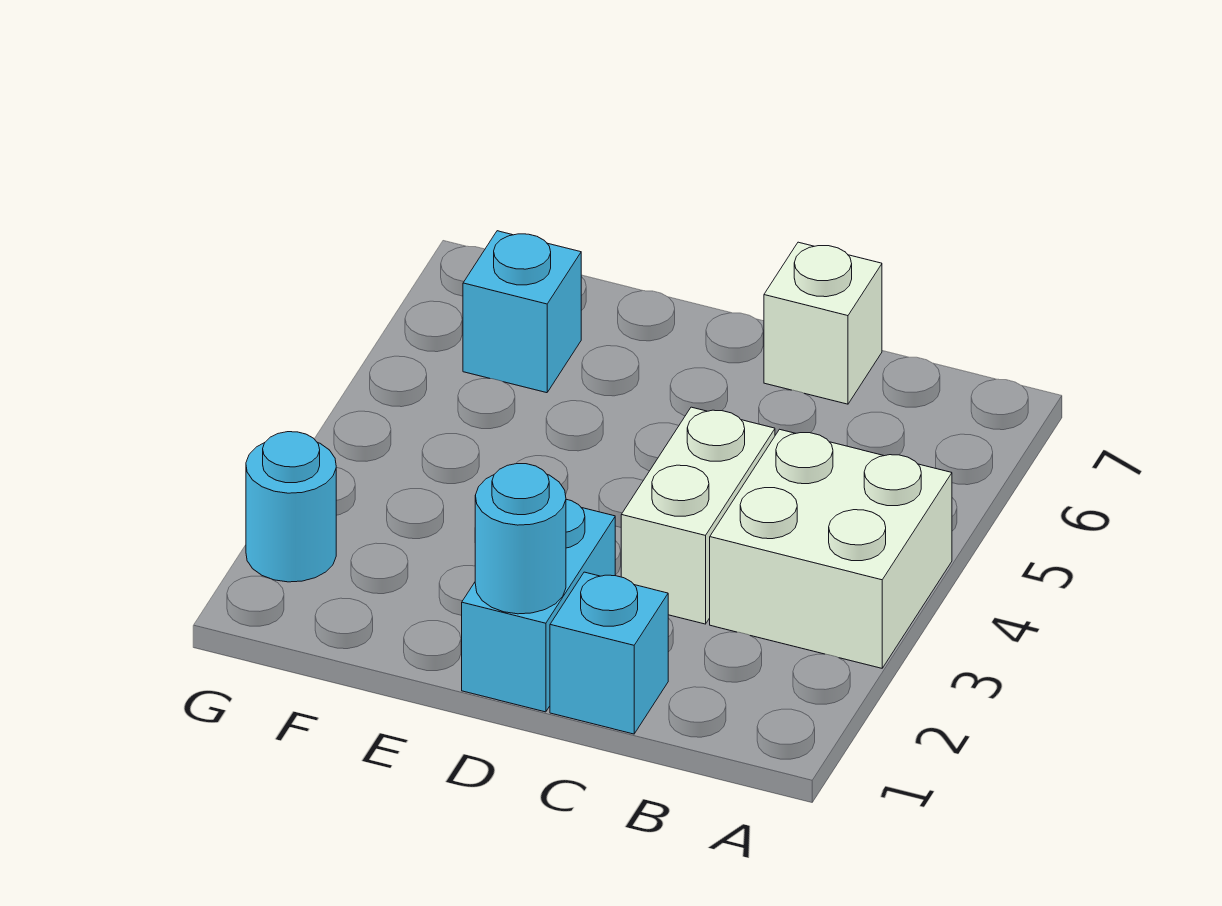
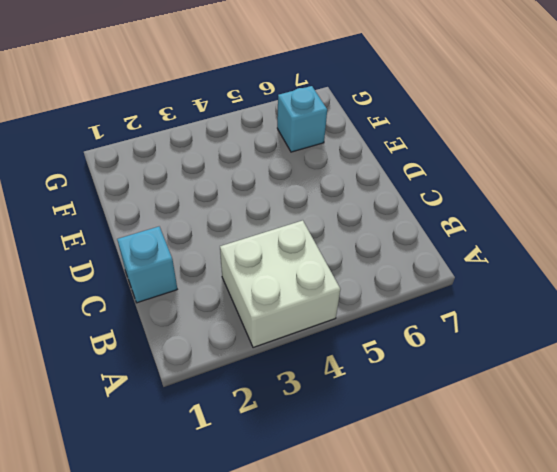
none -> white brick C3:C4 level 1
none -> white brick C7 level 1

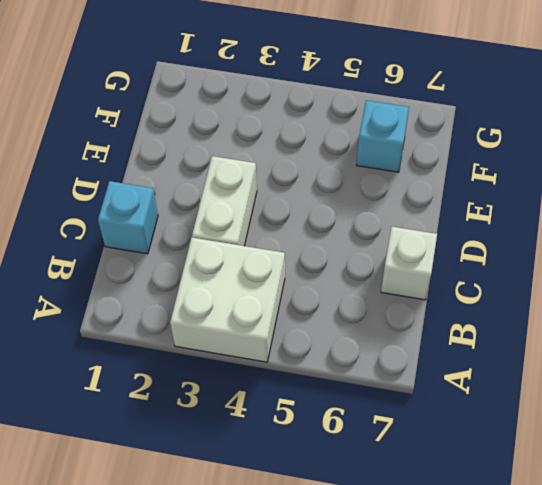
white brick C3:D3 level 1 -> white brick C3:C4 level 1
none -> cyan brick D1:D2 level 1
none -> cyan round brick G2 level 1

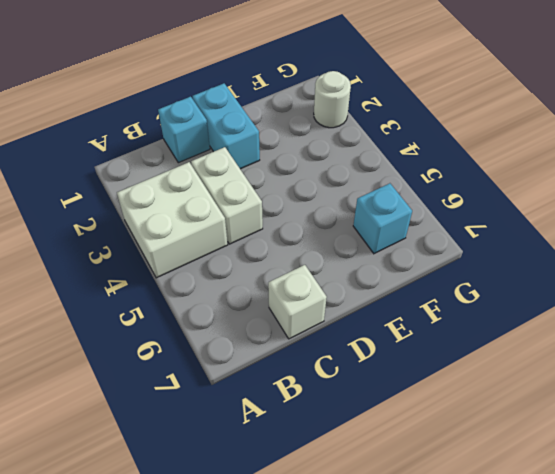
white round brick G2 level 1 -> cyan round brick G2 level 1
none -> cyan round brick D1 level 2

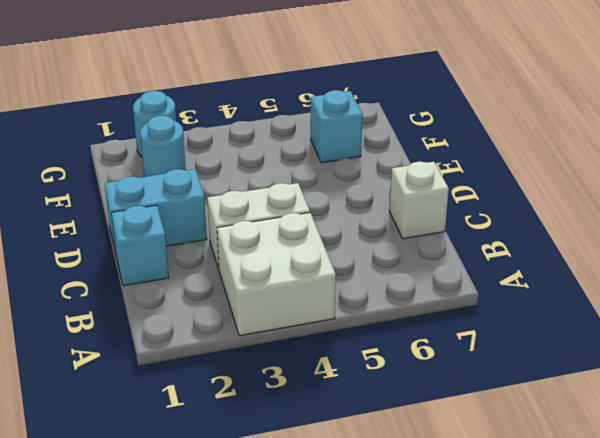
cyan round brick F2 level 1 -> cyan round brick D1 level 2

